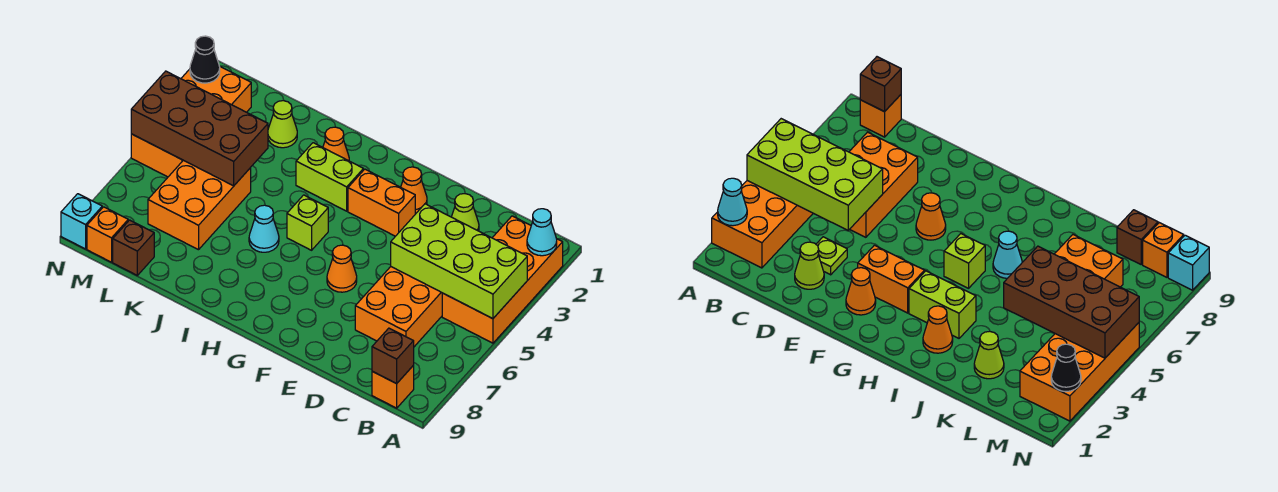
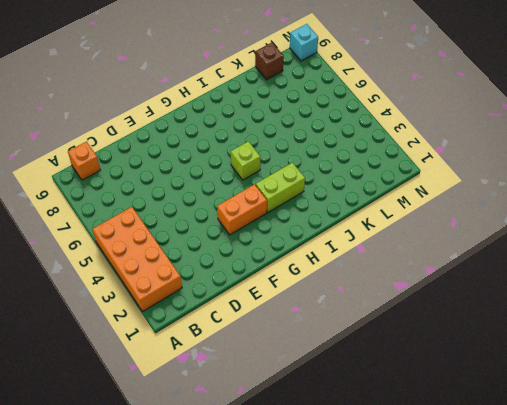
none -> orange brick C5:D7 level 1
none -> lime cone D2 level 1
none -> lime plate D3 level 1

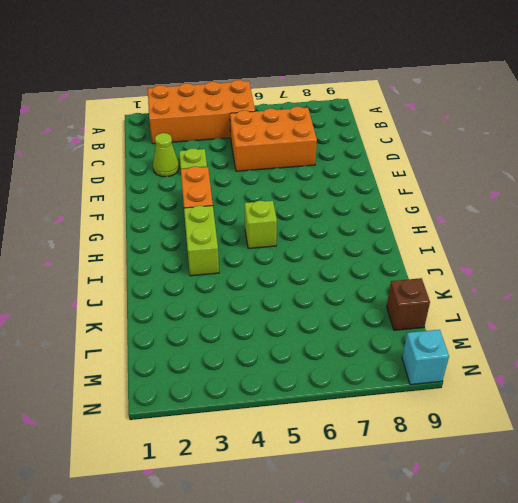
none -> orange brick B9 level 1
none -> orange cone F2 level 1
none -> orange cone F6 level 1

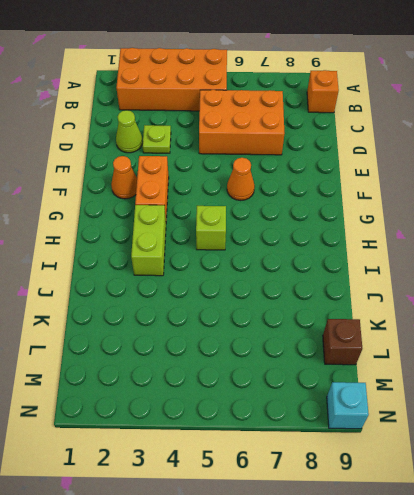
none -> orange cone I2 level 1
none -> cyan cone I6 level 1
none -> lime cone K2 level 1

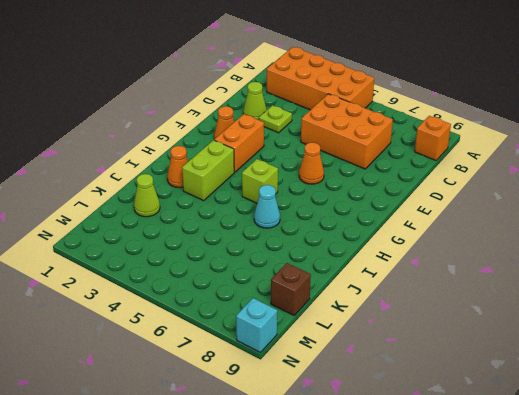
none -> orange brick K5:L7 level 1
none -> orange brick M2:N5 level 1
none -> orange brick M9 level 1

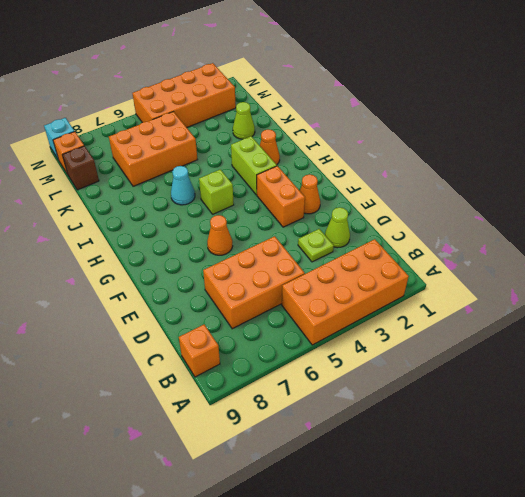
none -> cyan cone A2 level 2
none -> lime brick A4:D5 level 2
none -> brown brick B9 level 2

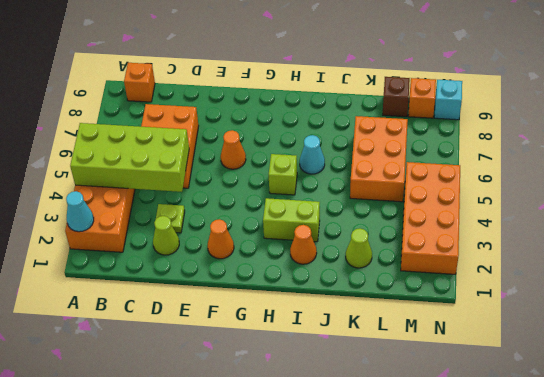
none -> orange brick F3:G3 level 1
none -> brown brick B9 level 2
none -> brown brick K4:N5 level 2

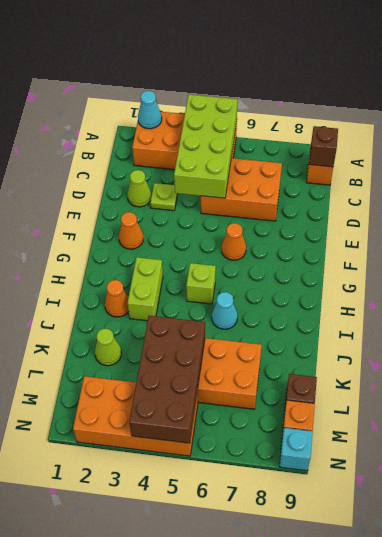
none -> orange brick F3:G3 level 1
none -> black cone N2 level 2

